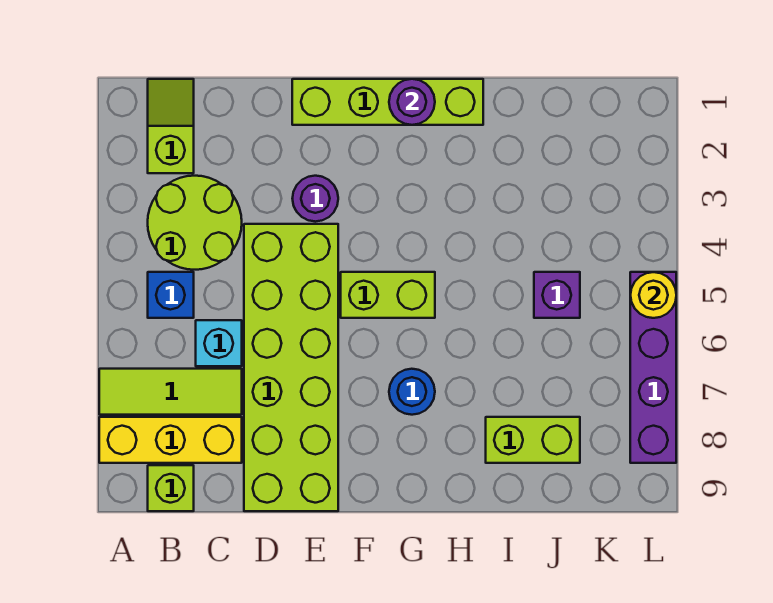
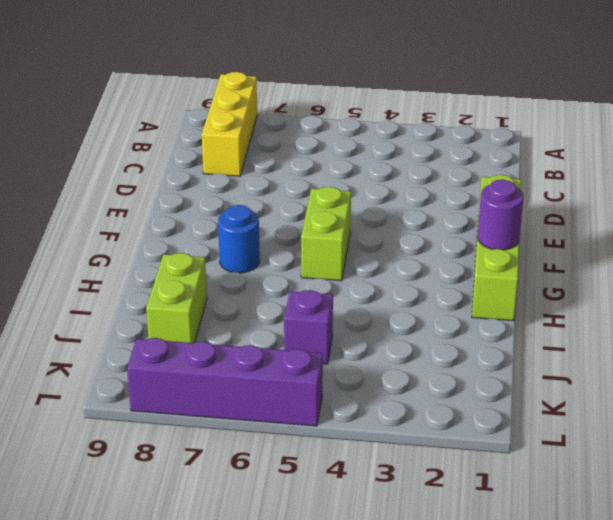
none -> lime tile A7:C7 level 1
none -> lime slope B1:B2 level 1 top 2
none -> lime round brick B3:C4 level 1

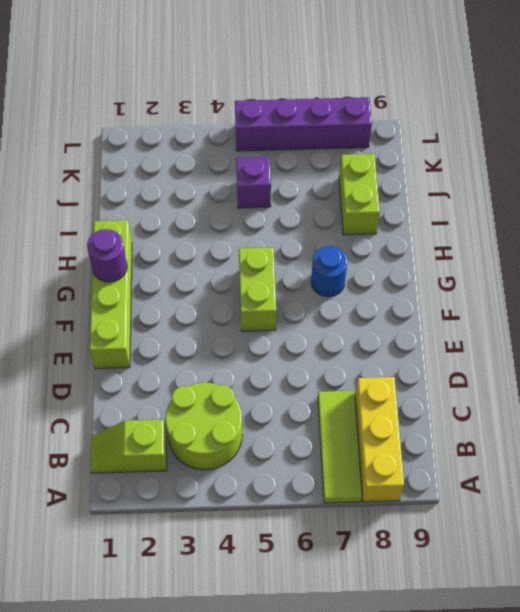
none -> blue brick B5 level 1
none -> lime brick B9 level 1
none -> cyan brick C6 level 1

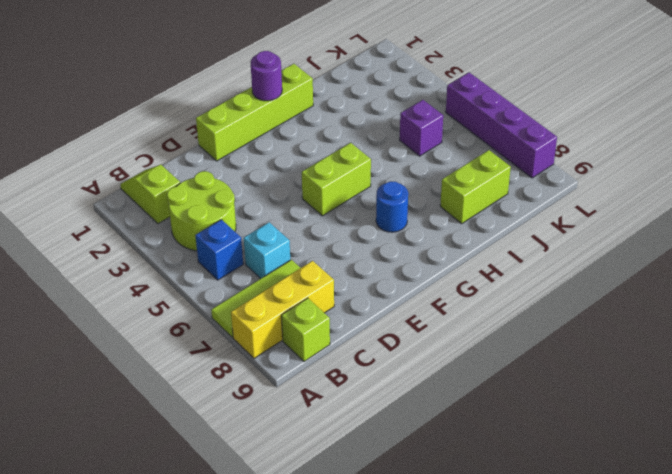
none -> lime brick D4:E9 level 1
none -> purple round brick E3 level 1
none -> yellow round brick L5 level 2

